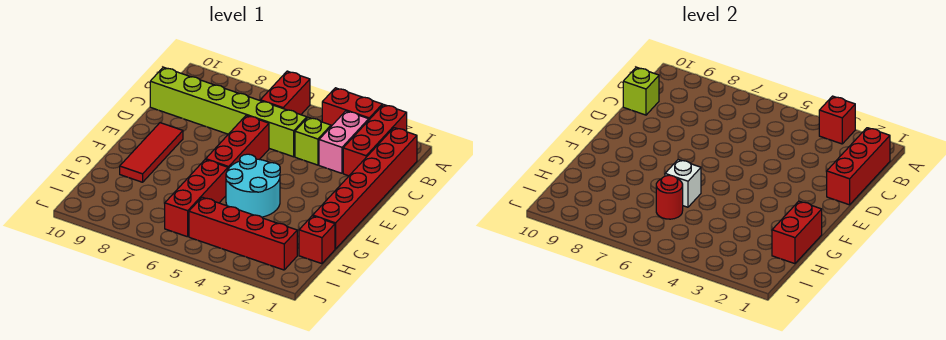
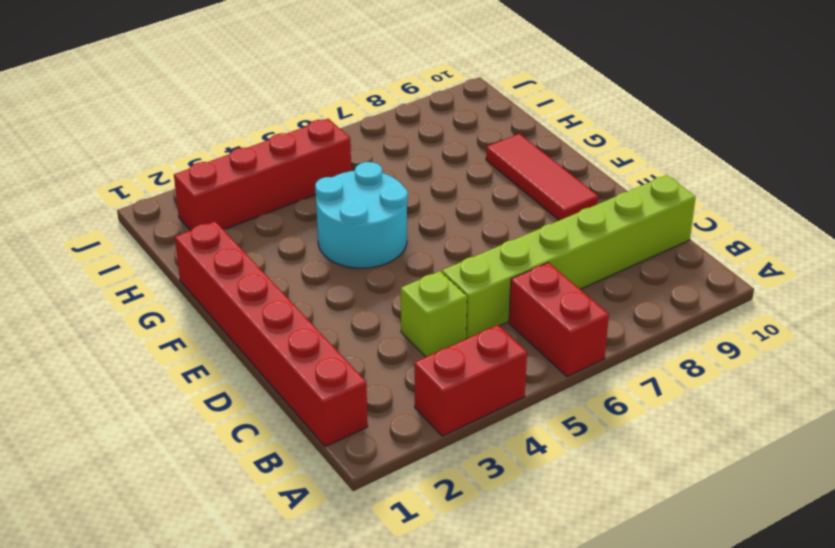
none -> red brick A2:C2 level 1
none -> pink brick B3:C3 level 1
none -> red brick D6:F6 level 1

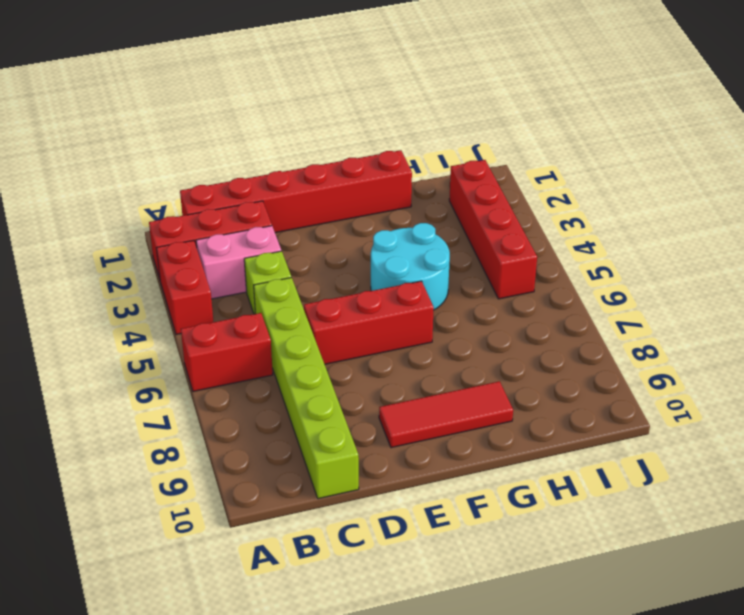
none -> red brick G6:I6 level 1
none -> red brick H1 level 1
none -> red brick A3 level 2

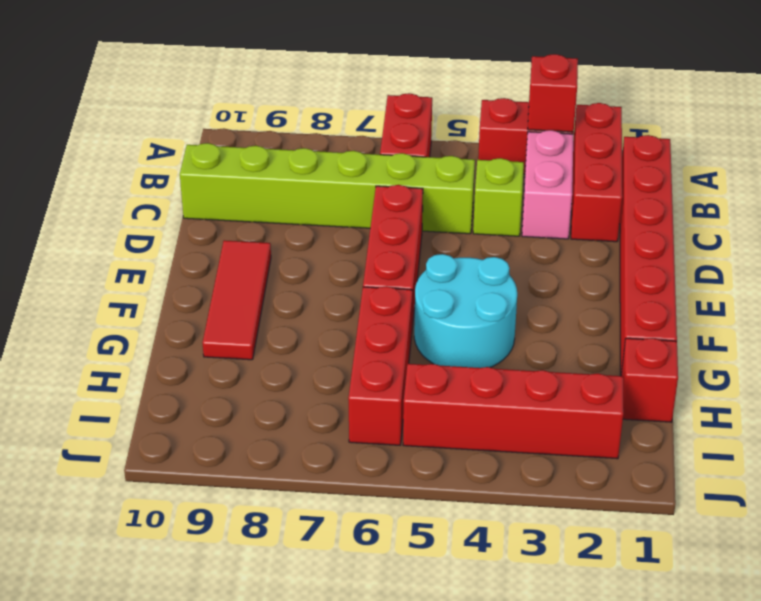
none -> red brick B1:D1 level 2
none -> lime brick C10 level 2
none -> red brick G1:H1 level 2

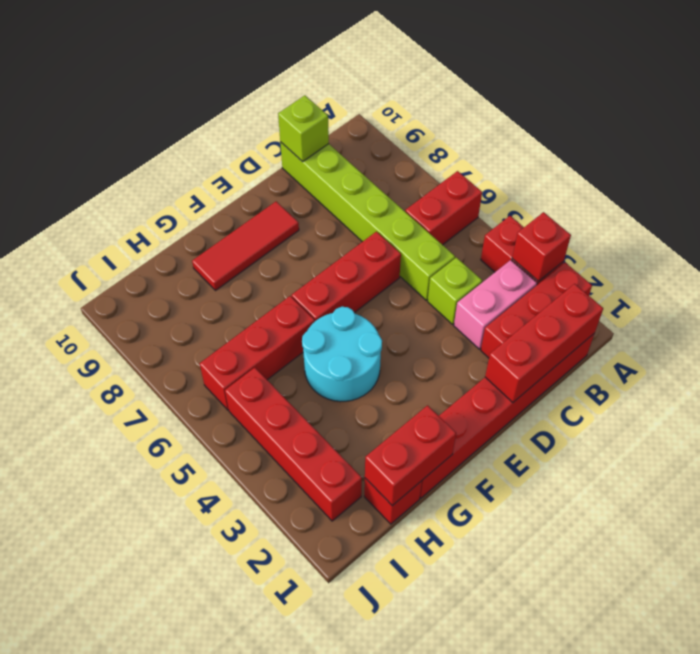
none -> white brick G6 level 2
none -> red round brick H6 level 2

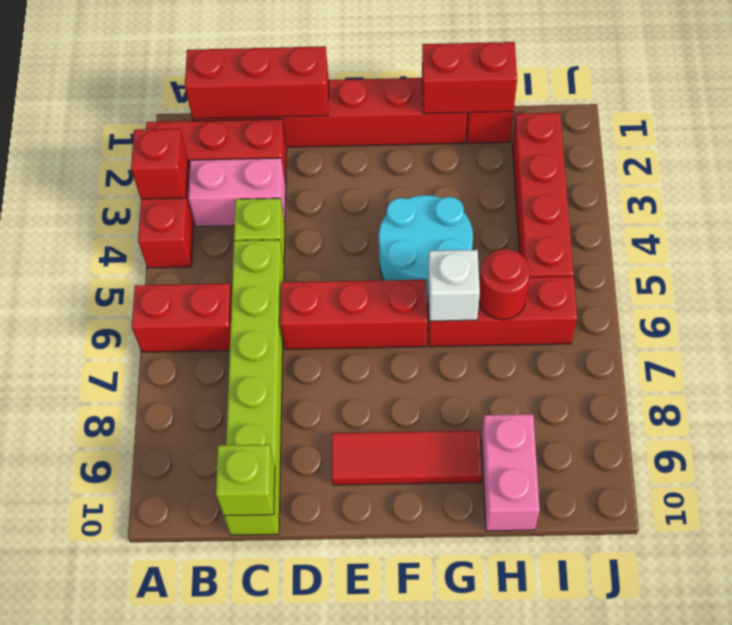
pink brick H9:H10 level 1 -> none

